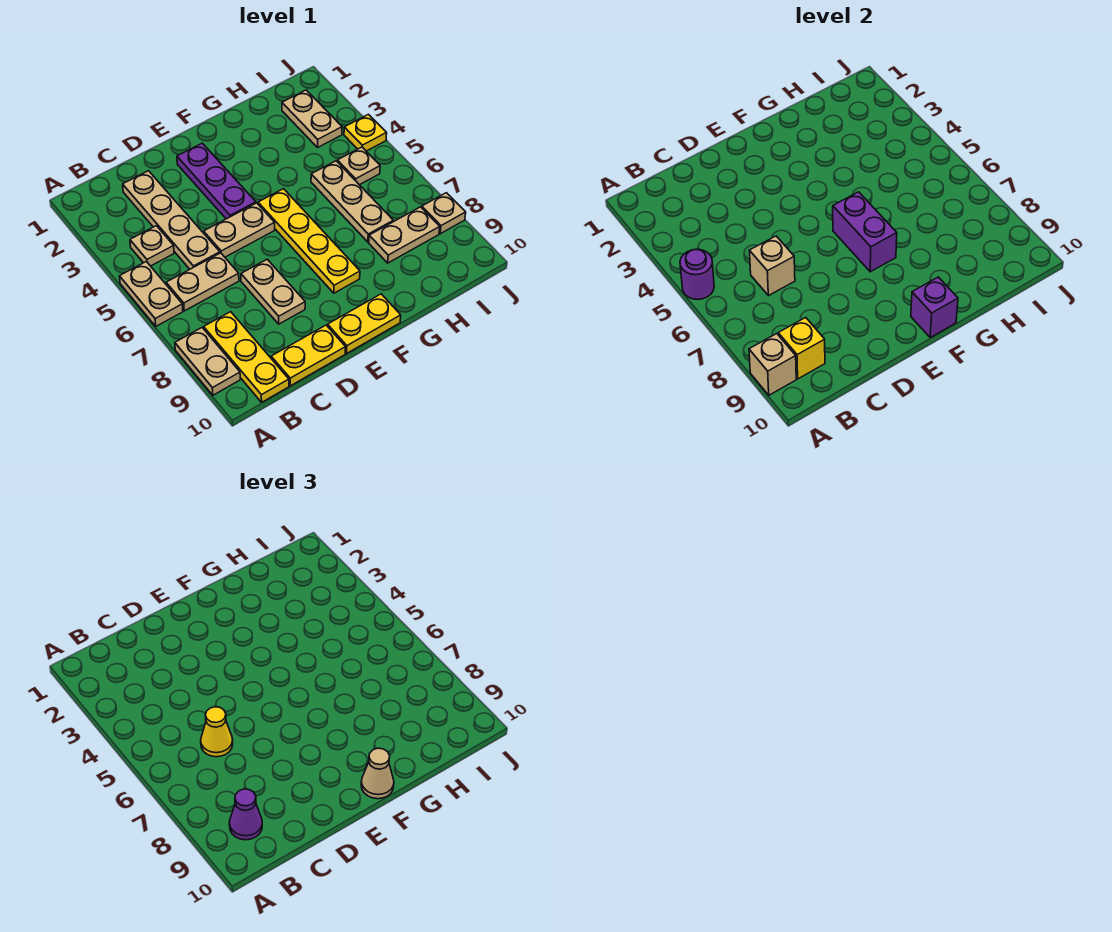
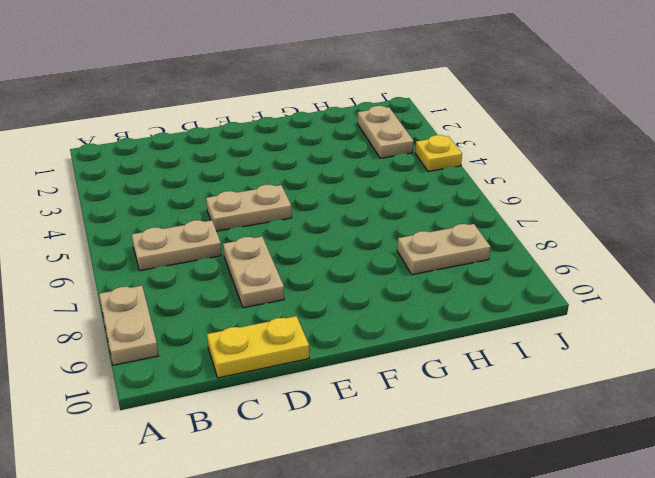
none -> tan plate A5:A6 level 1
none -> tan plate B4 level 1
none -> yellow plate B8:B10 level 1

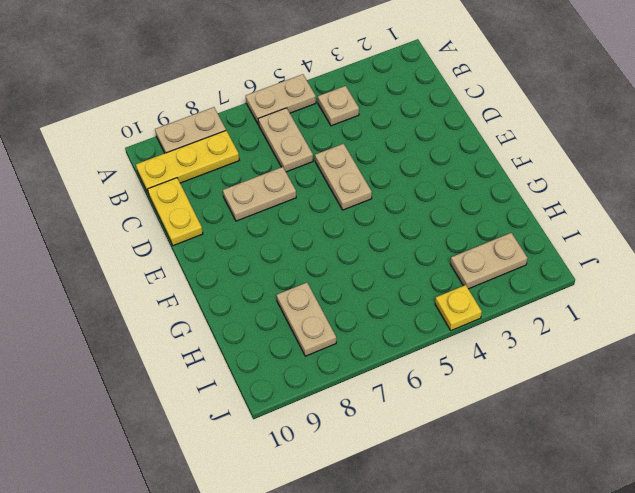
none -> tan plate C2:C5 level 1
none -> purple plate E2:E4 level 1
none -> yellow plate E10:F10 level 1

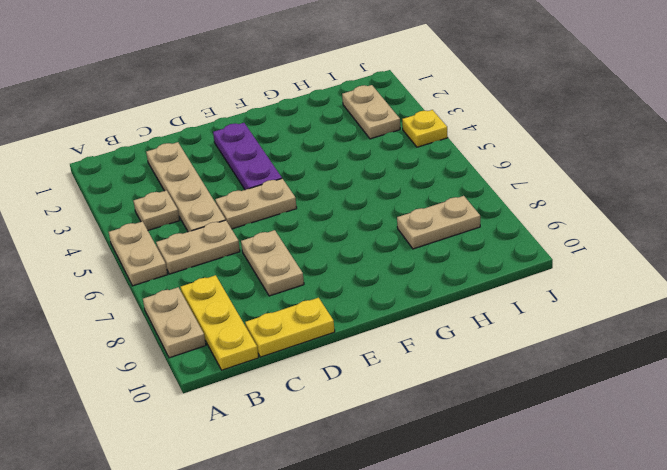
none -> yellow plate E10:F10 level 1
none -> yellow plate F5:F8 level 1
none -> tan plate H5:H7 level 1

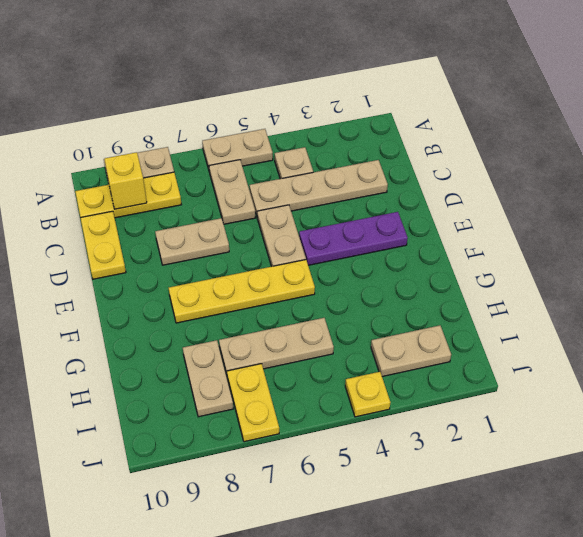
yellow plate I7:J7 level 1 -> yellow plate E10:F10 level 1
none -> tan plate I5 level 1
none -> tan plate J8 level 1
none -> purple round brick A5 level 2

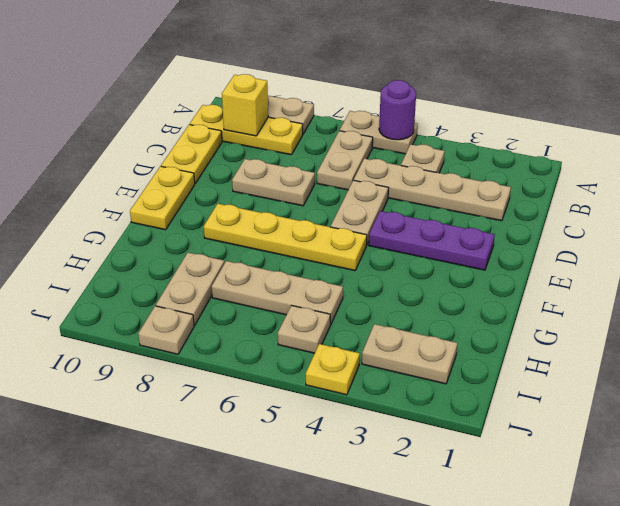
none -> tan brick A9 level 2
none -> tan brick C6 level 2
none -> purple brick F6:F7 level 2

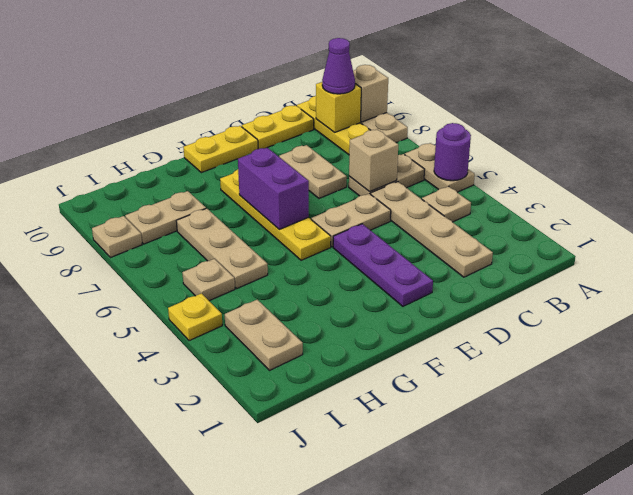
none -> purple brick F10 level 2
none -> yellow cone C6 level 3
none -> tan cone F10 level 3

